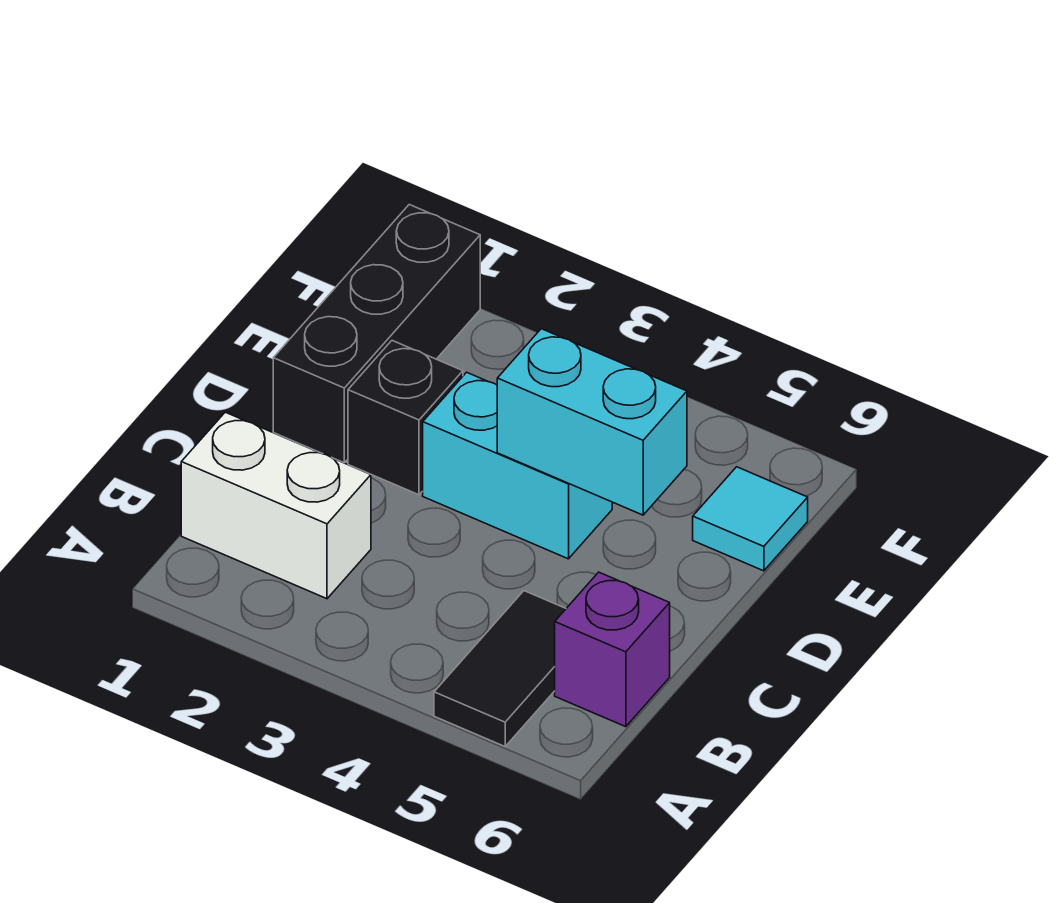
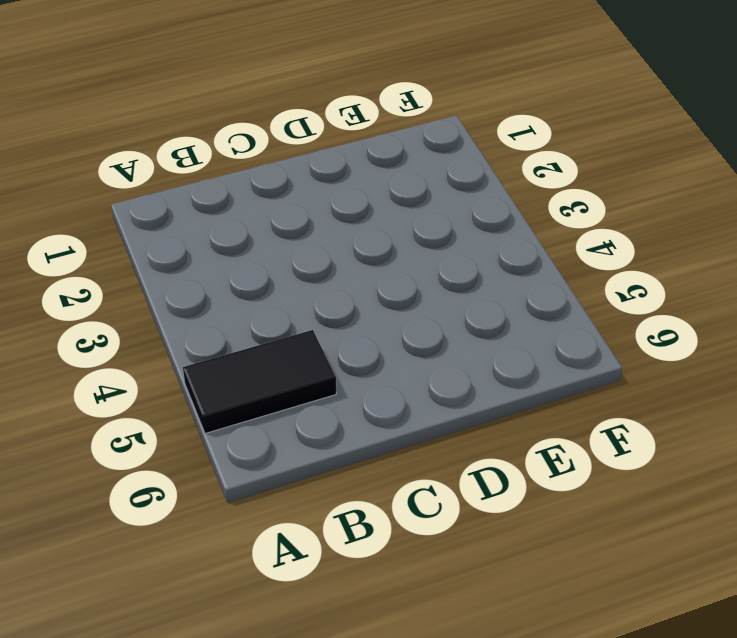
none -> white brick B1:B2 level 1
none -> purple brick B6 level 1

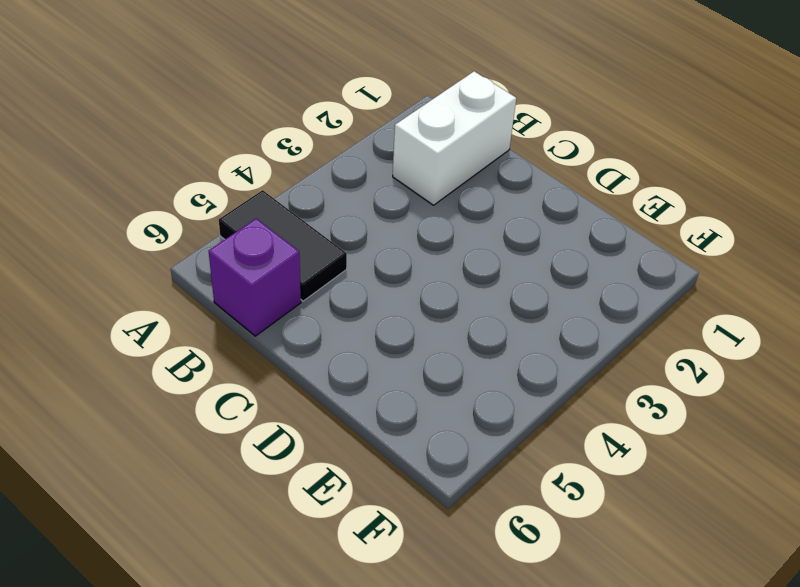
none -> black brick D1:F1 level 1
none -> black brick D2 level 1

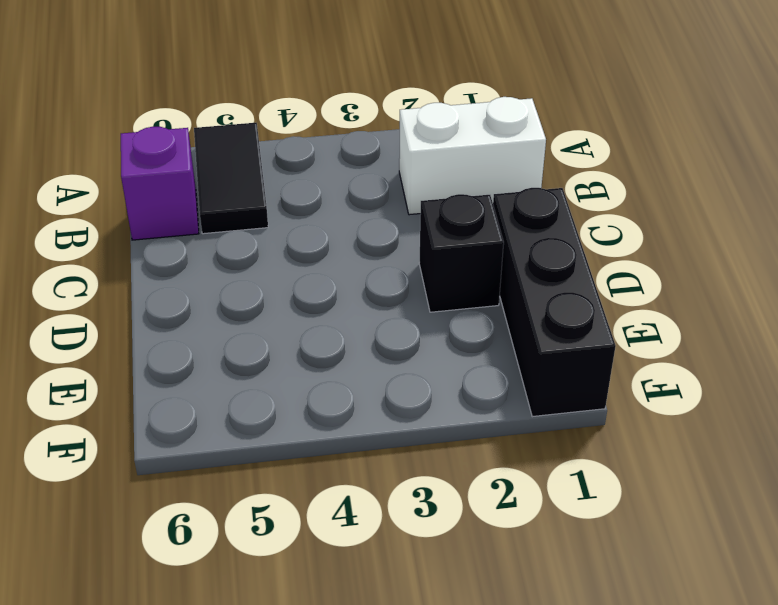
none -> cyan brick D3:D4 level 1
none -> cyan tile E6 level 1

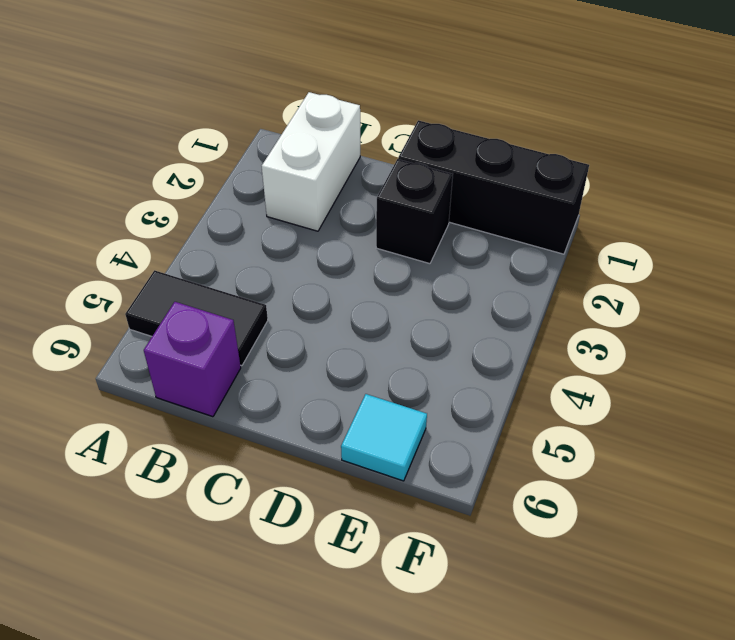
none -> cyan brick D3:D4 level 1
none -> cyan brick D4:D5 level 2

